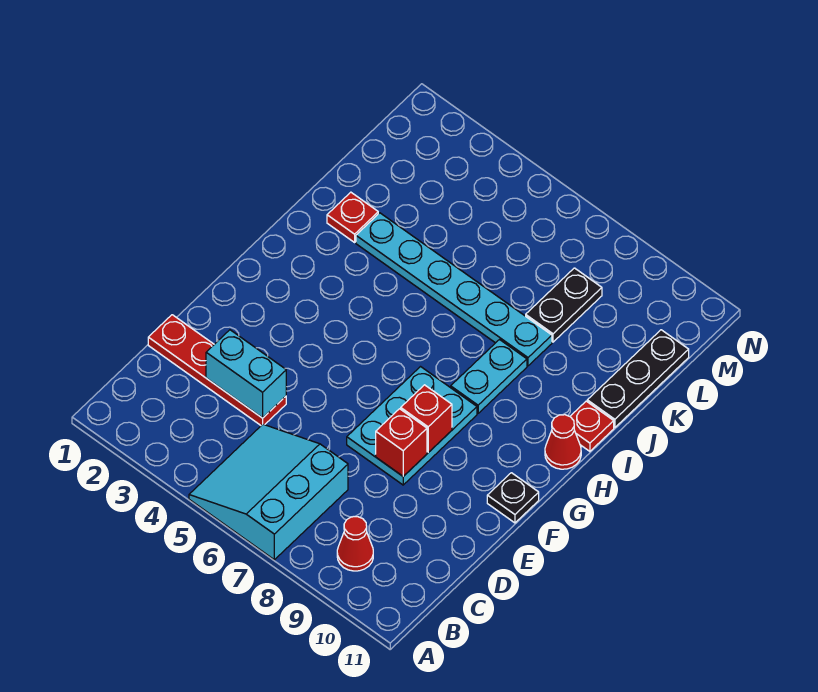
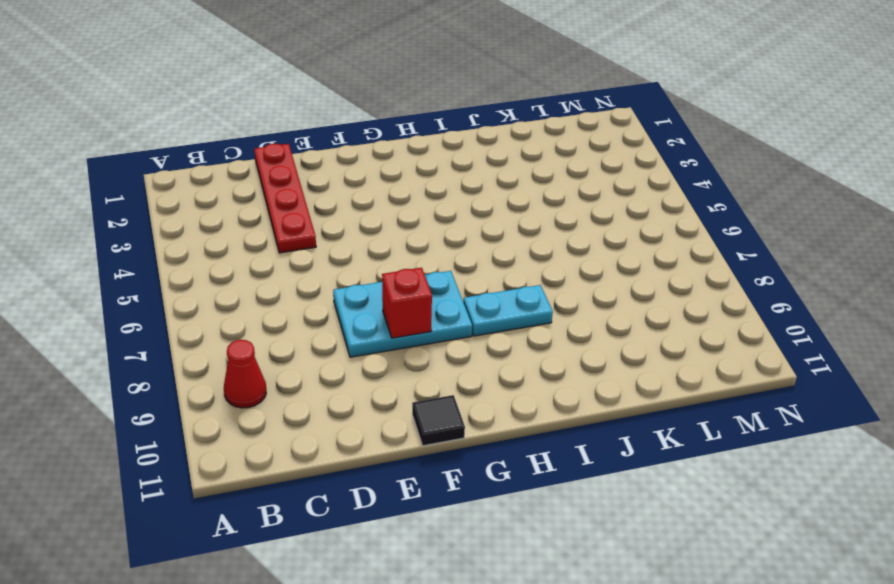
black tile F11 level 1 -> black plate F11 level 1
none -> cyan slope A5:C7 level 1 top 7
none -> red cone H11 level 1
none -> red plate I11 level 1

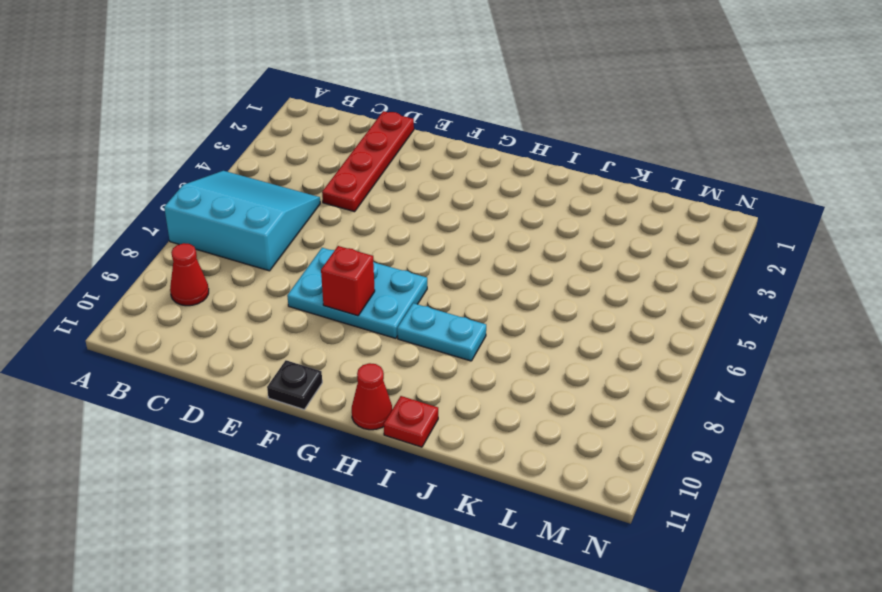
none -> red plate J2 level 1
none -> cyan plate J3:J8 level 1
none -> black plate J11:L11 level 1

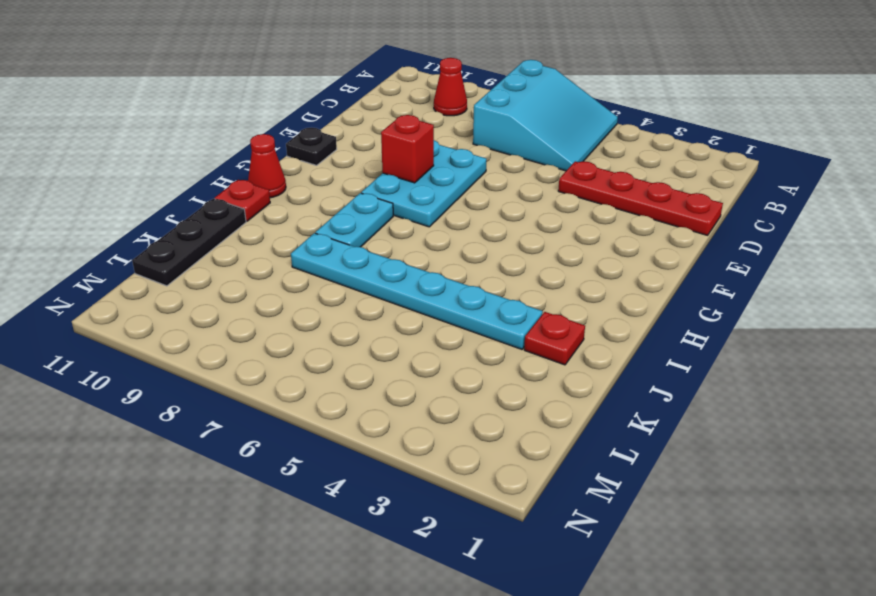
none -> black plate K8:L8 level 1
none -> cyan brick D3:D4 level 2
none -> red brick E8 level 2

